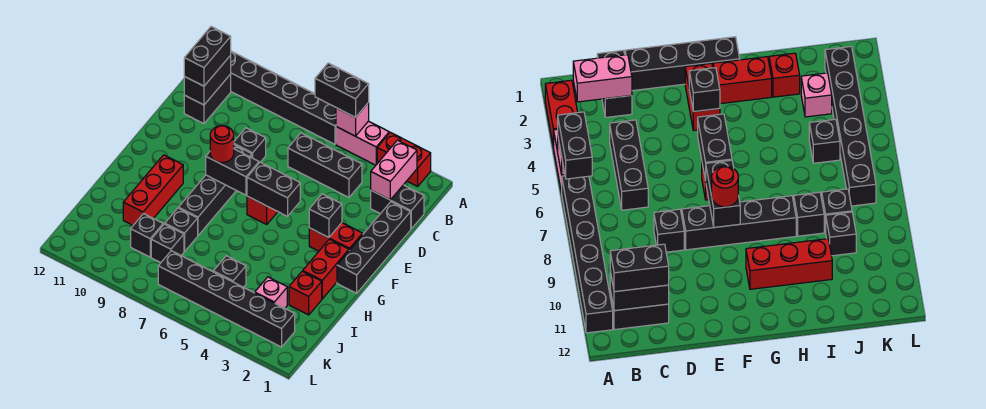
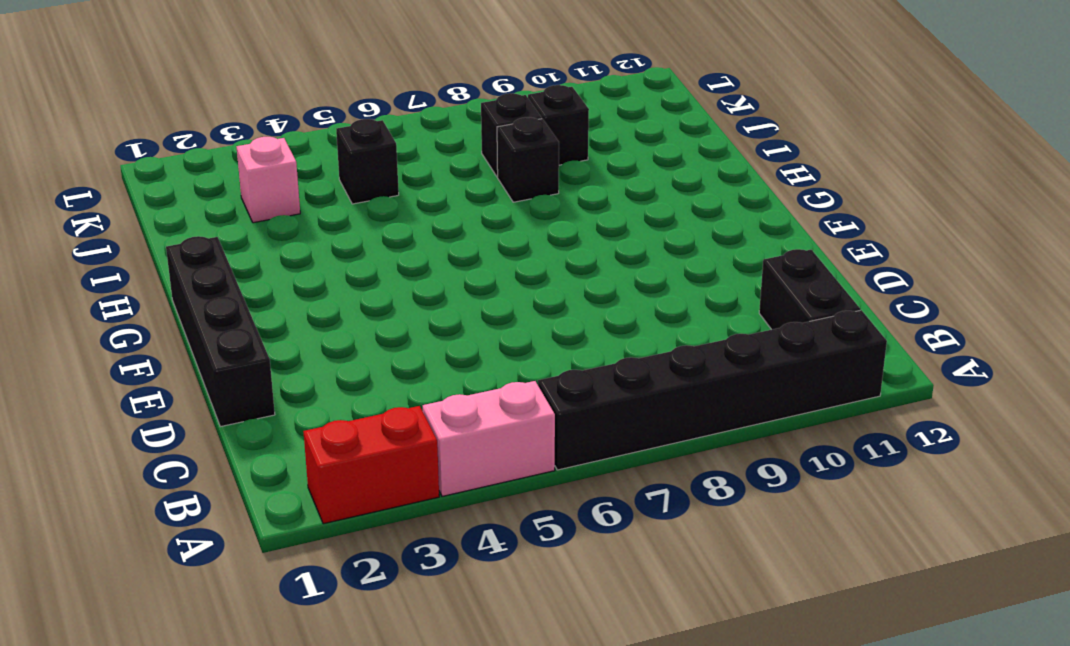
none -> black brick C1:C2 level 1
none -> black brick C4:C6 level 1
none -> black brick D8 level 1

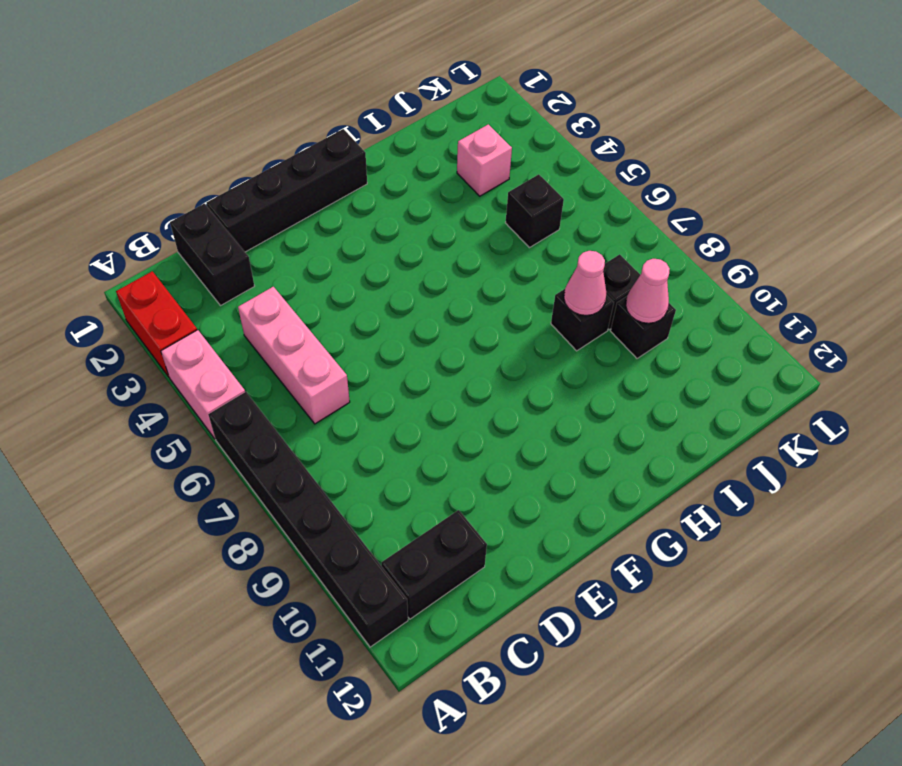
pink brick C4:C6 level 1 -> black brick C4:C6 level 1
pink cone I8 level 2 -> none
pink cone J9 level 2 -> none
none -> black brick D8 level 1
none -> black brick E8:H8 level 1
none -> red brick F2:F3 level 1

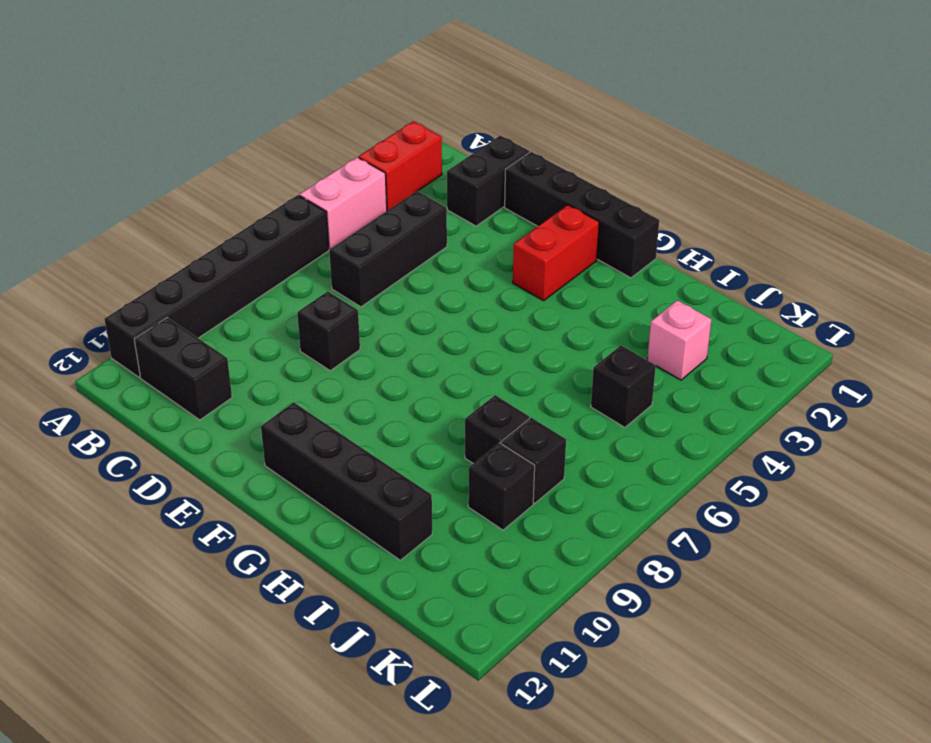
black brick F11:I11 level 1 -> black brick E8:H8 level 1
none -> red brick F6 level 1
none -> red brick G2:H2 level 1
none -> red brick G10:I10 level 1

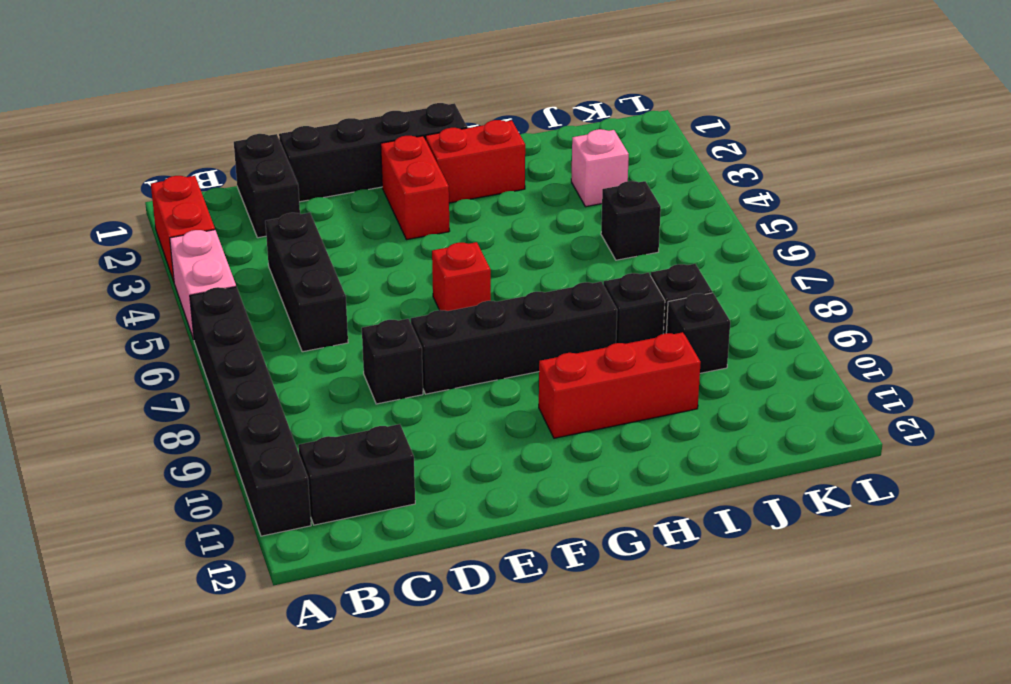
none -> red brick I2 level 1
none -> black brick K2:K7 level 1
none -> pink brick A5 level 2

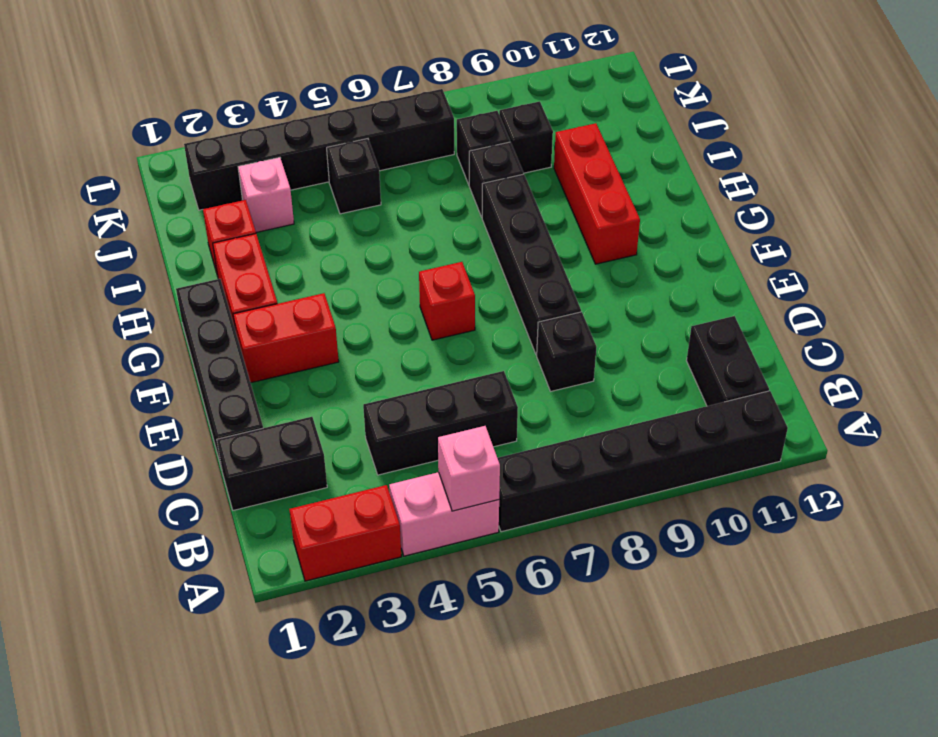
none -> pink brick B2:C2 level 2
none -> black brick B11:C11 level 2
none -> black brick F3 level 2

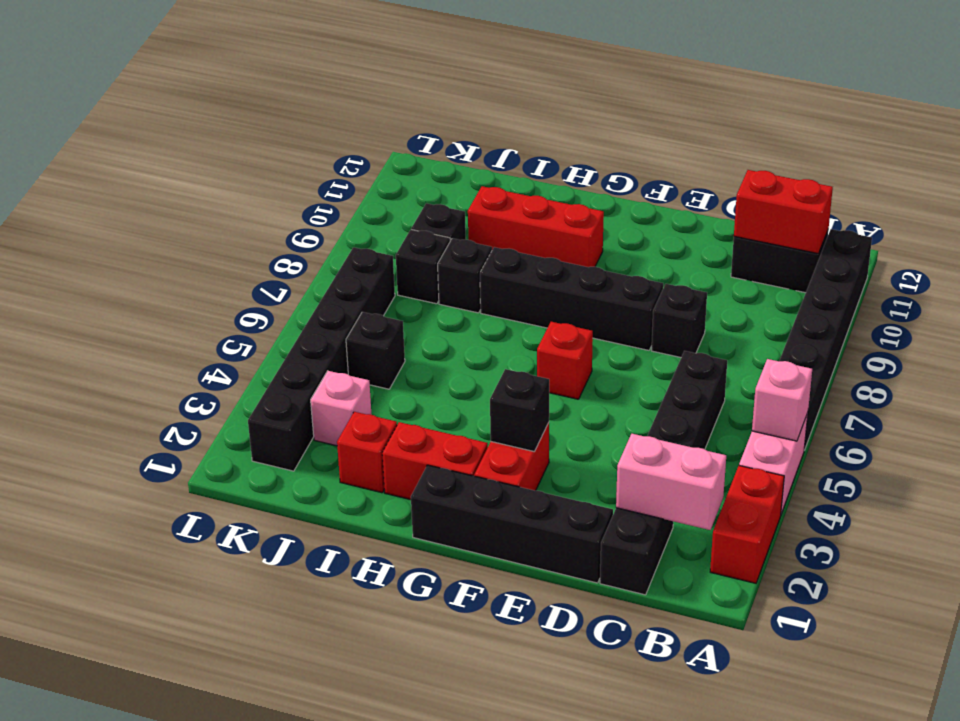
red brick B11:C11 level 2 -> black brick B11:C11 level 2
none -> black brick F5:F6 level 2
none -> black brick F7:F8 level 2
none -> black brick A5:A6 level 3

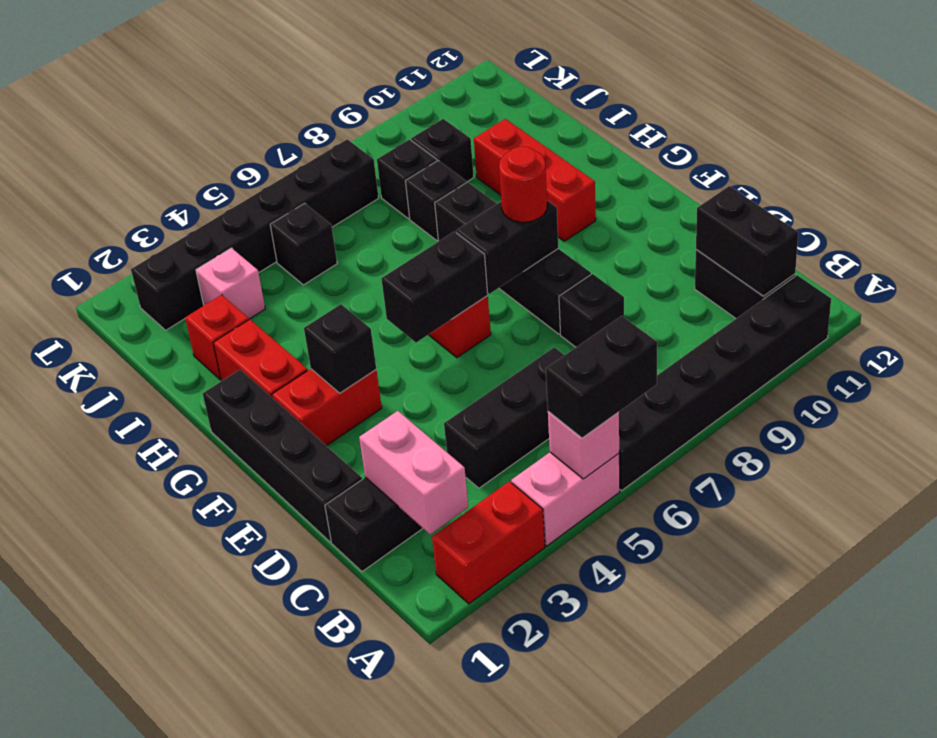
none -> black brick B11:C11 level 3

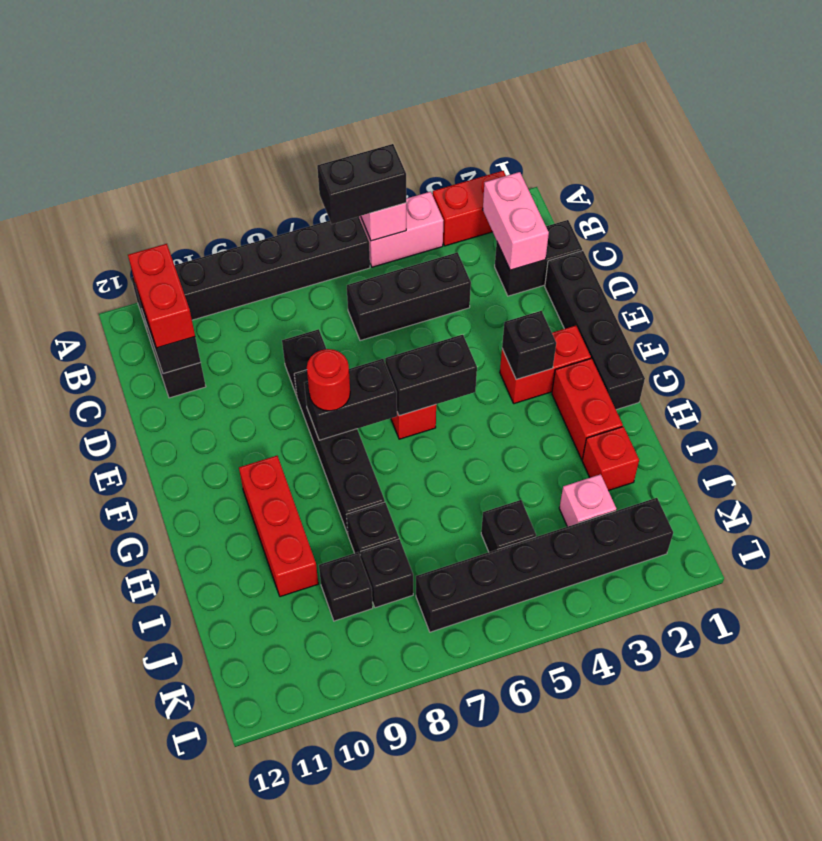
red brick B11:C11 level 3 -> black brick B11:C11 level 3

